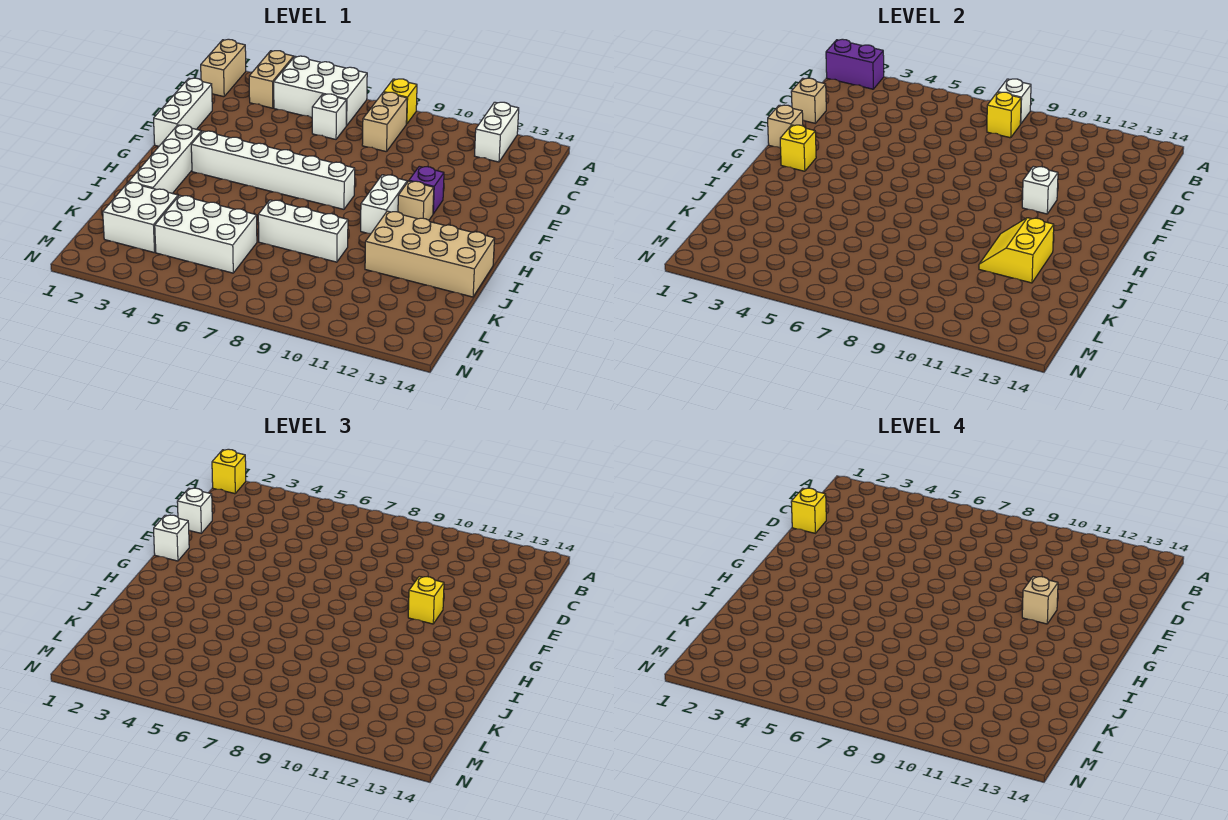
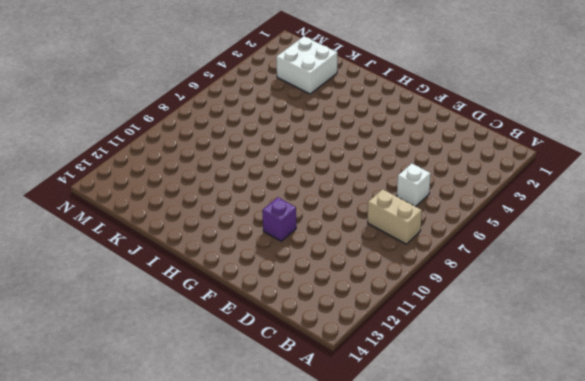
none -> tan brick A1:B1 level 1
none -> tan brick A3:B3 level 1
none -> white brick A4:B6 level 1
none -> yellow brick A8 level 1

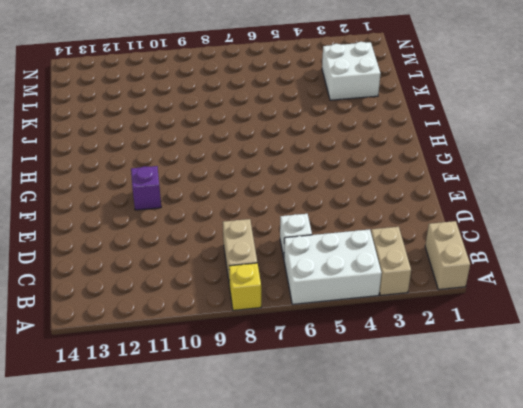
none -> white brick A12:B12 level 1
none -> white brick D1:F1 level 1
none -> white brick G2:J2 level 1
none -> white brick G3:G8 level 1

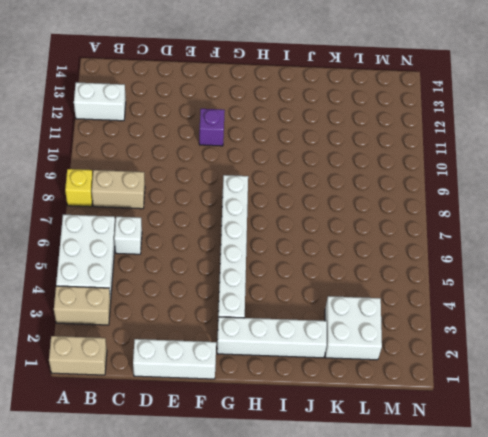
none -> white brick G10:H10 level 1
none -> tan brick G11 level 1
none -> tan brick I11:J14 level 1
none -> white brick J7:J9 level 1

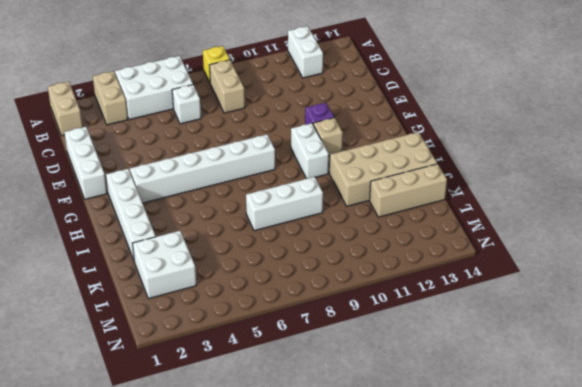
tan brick K12:K14 level 1 -> none
none -> white brick K4:L6 level 1
none -> purple brick A1:A2 level 2
none -> white brick A8 level 2
none -> yellow brick B8 level 2

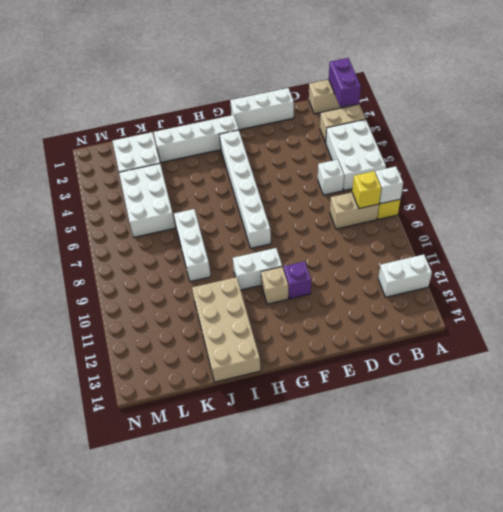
none -> tan brick D1 level 2
none -> tan brick F1 level 2
none -> white brick F11 level 2
none -> yellow brick G2 level 2

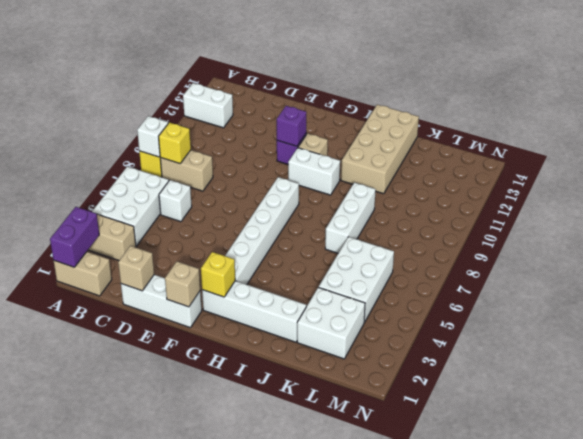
purple brick F11 level 2 -> white brick F11 level 2
none -> yellow slope I11:J12 level 2 top 12
none -> yellow brick A1 level 3
none -> white brick D1 level 3
none -> white brick F1 level 3

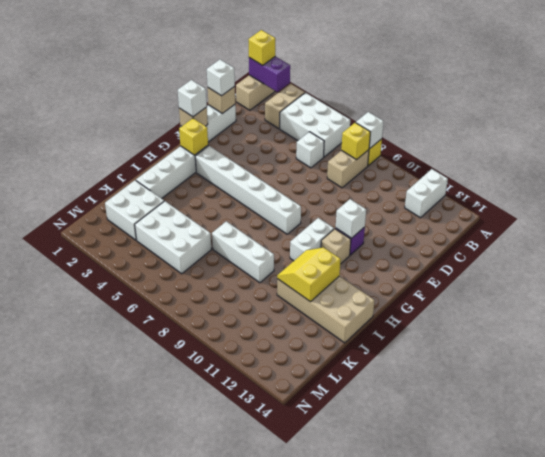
none -> yellow brick F11 level 3
none -> yellow brick D1 level 4
none -> tan brick F11 level 4

